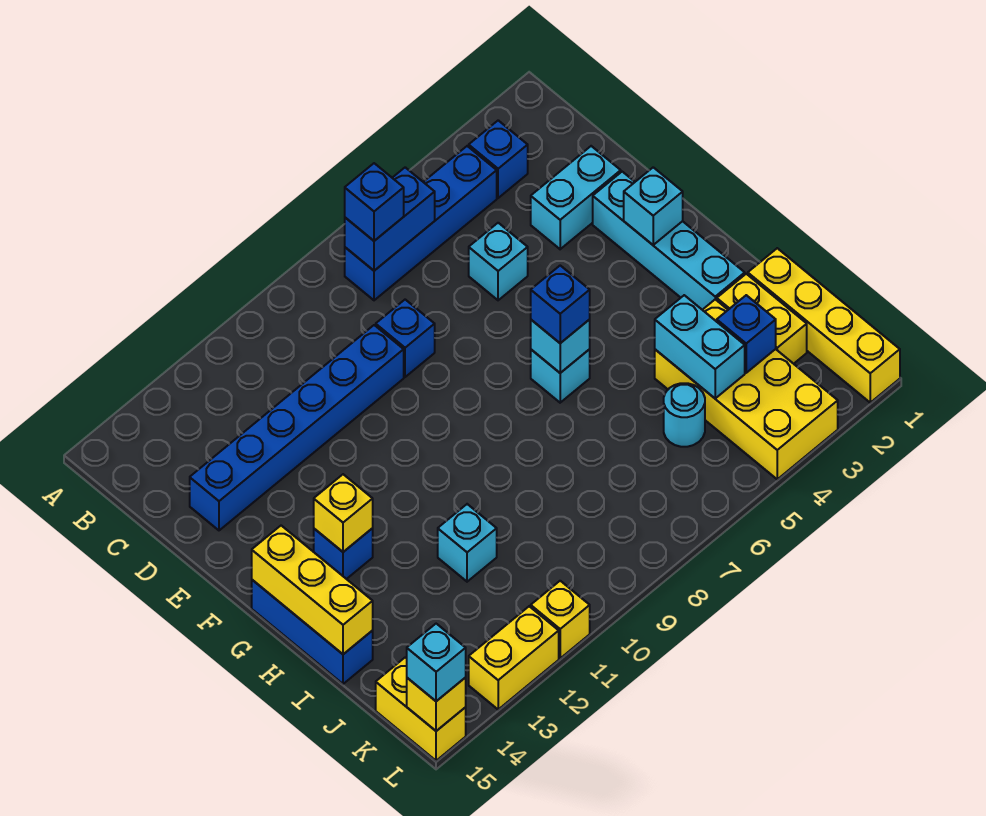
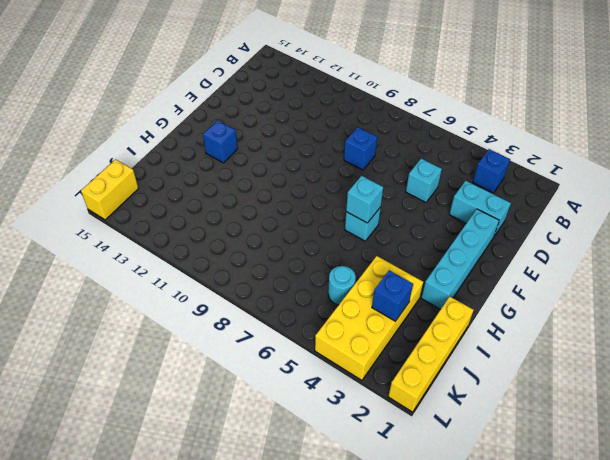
none -> blue brick B4:B7 level 1
none -> blue brick D9:D14 level 1
none -> blue brick G15:I15 level 1

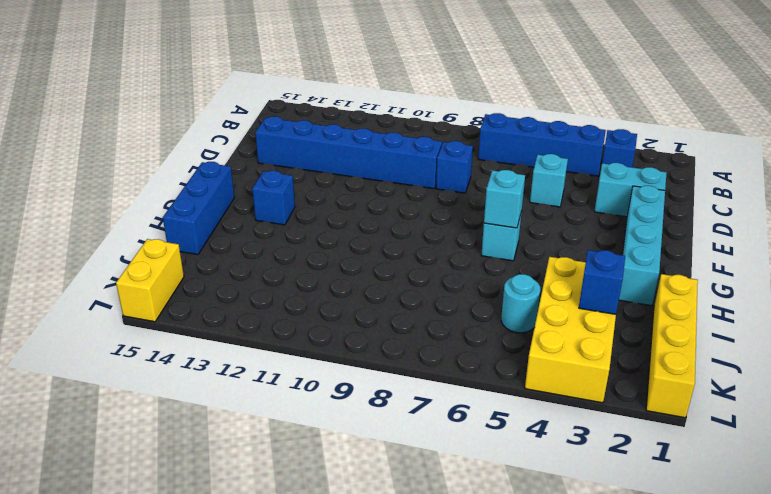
none -> yellow brick I2:J2 level 1
none -> cyan brick I11 level 1
none -> yellow brick L11 level 1

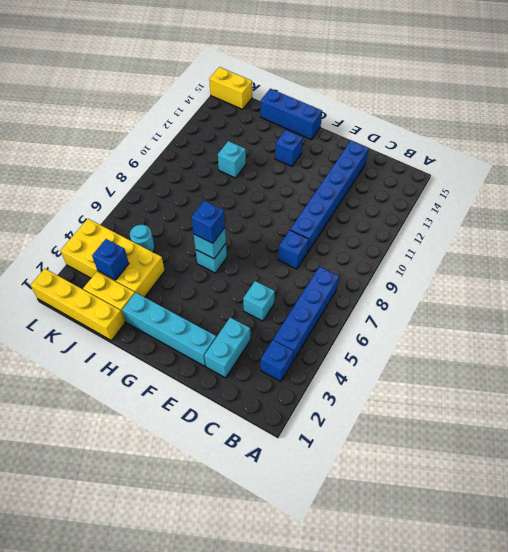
none -> yellow brick L11 level 1
none -> yellow brick L12:L13 level 1
none -> blue brick B6:B7 level 2

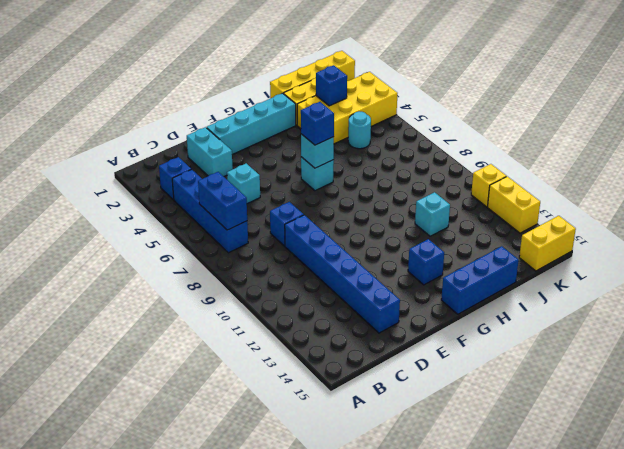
none -> cyan brick F2 level 2
none -> yellow brick G13 level 2
none -> yellow brick G15:I15 level 2

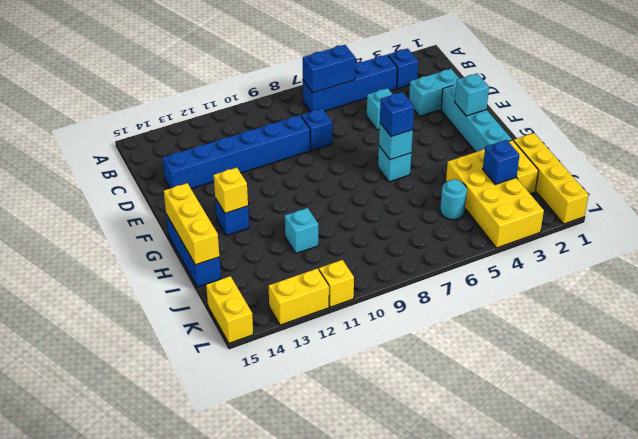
none -> cyan brick I4:J4 level 2
none -> yellow brick L15 level 2
none -> blue brick B7 level 3

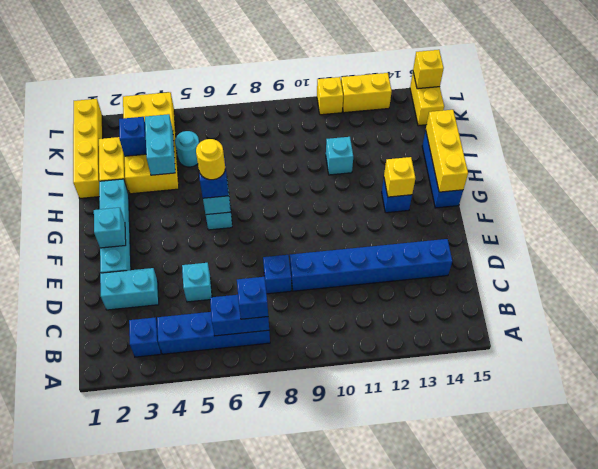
yellow round brick G6 level 4 -> none
none -> cyan brick L15 level 3

